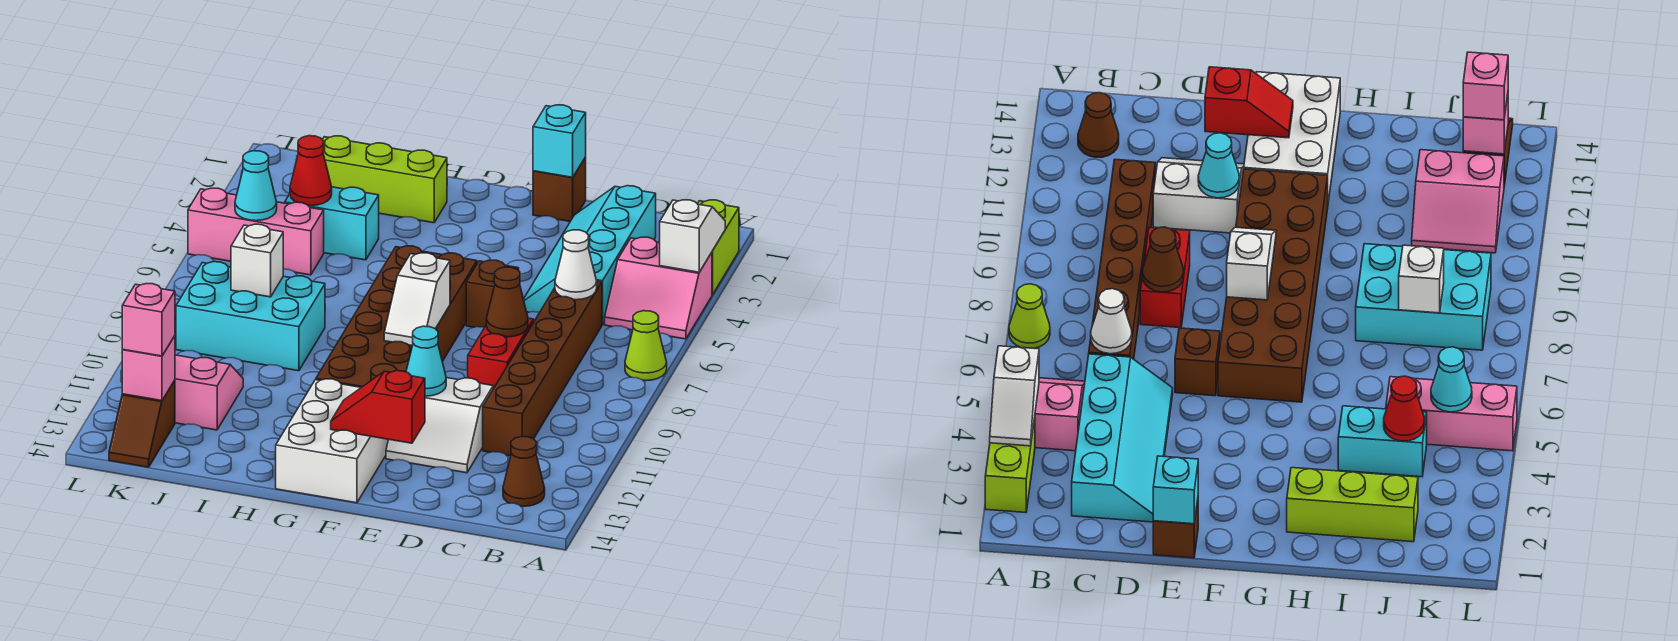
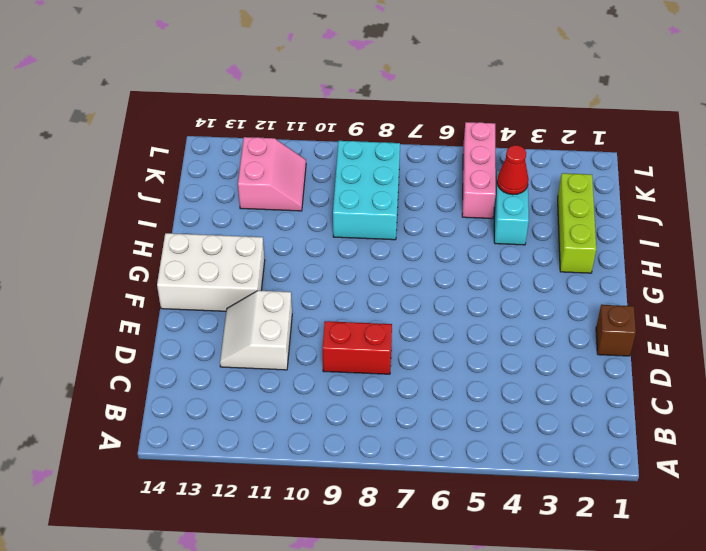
none -> lime brick A2:A3 level 1
none -> pink slope A4:B5 level 1 top 4
none -> lime cone A7 level 1
none -> brown cone B13 level 1

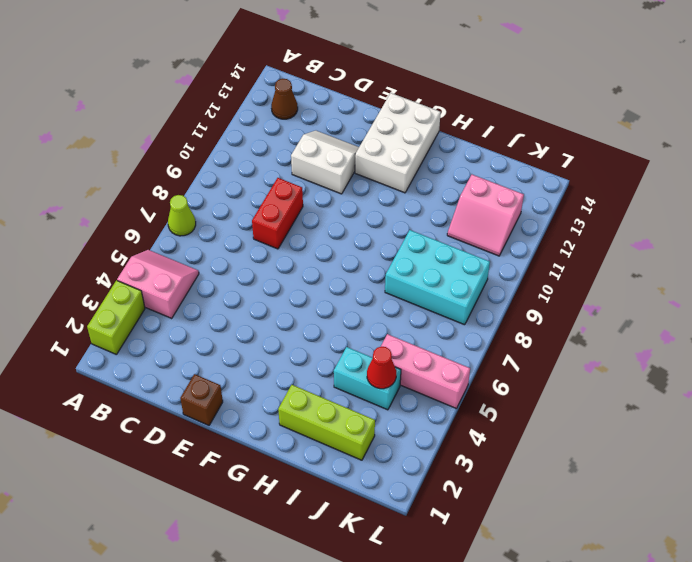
none -> cyan slope C2:D5 level 1 top C
none -> brown brick C6:C11 level 1
none -> brown brick E6 level 1
none -> brown brick F6:G11 level 1

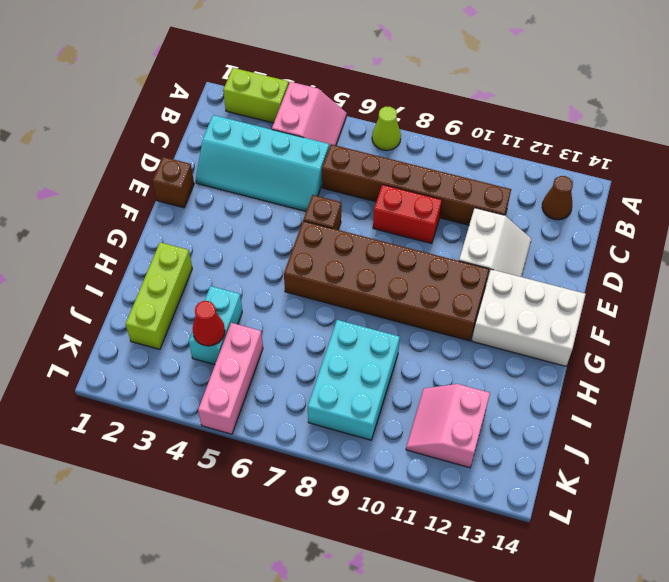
none -> brown slope K13:K14 level 1 top 13
none -> white slope A3:A4 level 2 top 4
none -> white cone C6 level 2
none -> brown cone D8 level 2

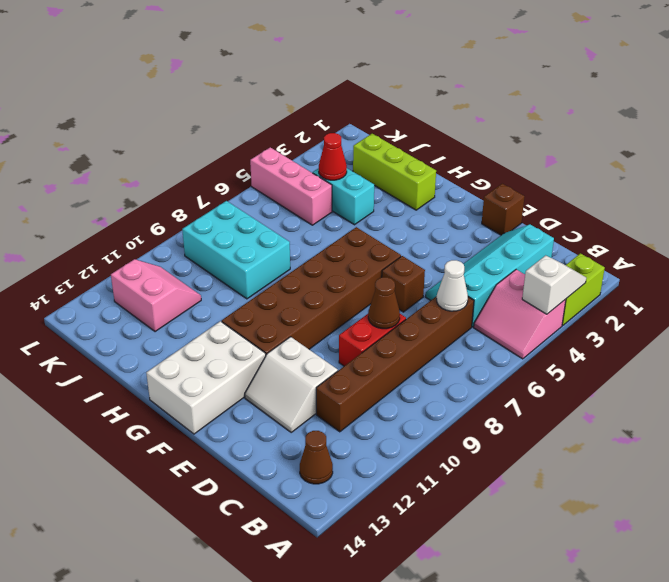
none -> lime cone A7 level 1
none -> brown slope K13:K14 level 1 top 13
none -> cyan brick E1 level 2
none -> cyan cone E11 level 2

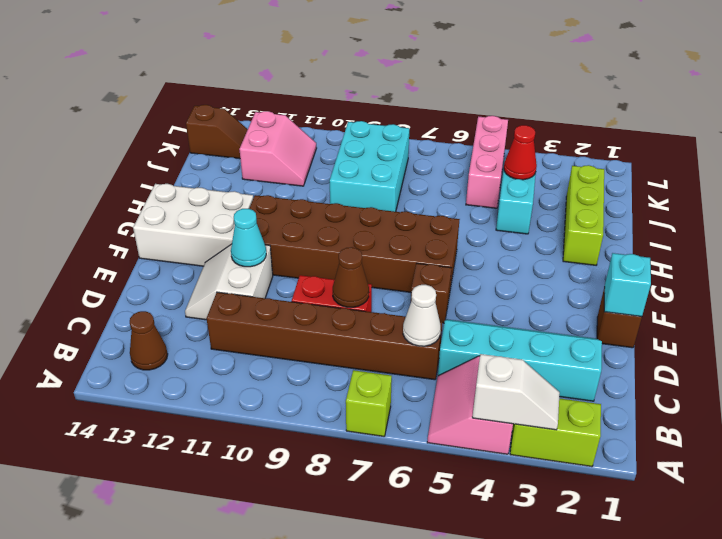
lime brick A7 level 1 -> lime cone A7 level 1
brown slope K13:K14 level 1 top 14 -> brown slope K13:K14 level 1 top 13
none -> red slope E13:F13 level 2 top E
none -> white slope F8:F9 level 2 top 8
none -> white brick J8 level 2
none -> cyan cone K5 level 2

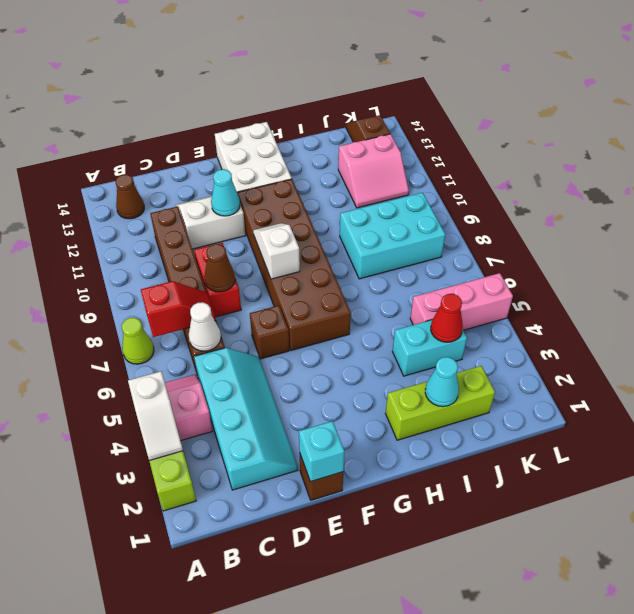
red slope B7:C7 level 2 top B -> red slope E13:F13 level 2 top E
cyan cone I2 level 2 -> cyan cone K5 level 2
none -> white brick J8 level 2
none -> pink brick K13 level 2
none -> pink brick K13 level 3

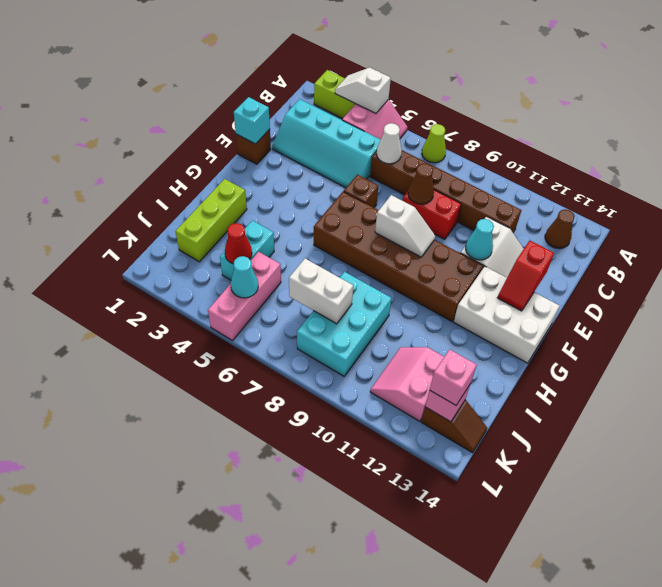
white brick J7:J8 level 2 -> white brick J8 level 2

